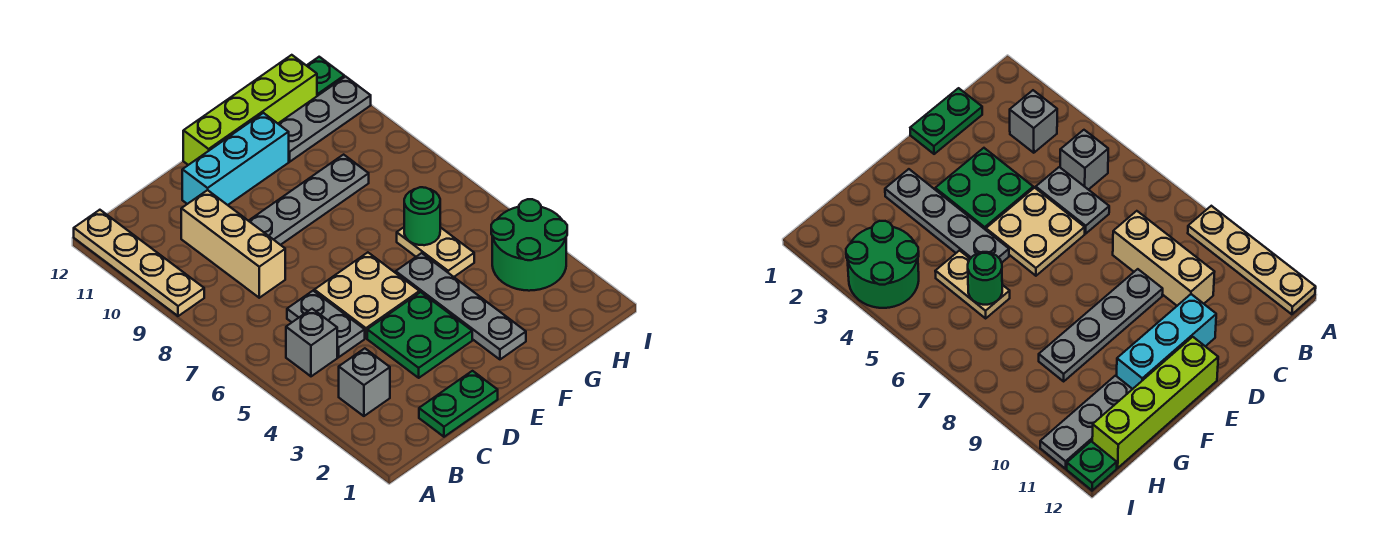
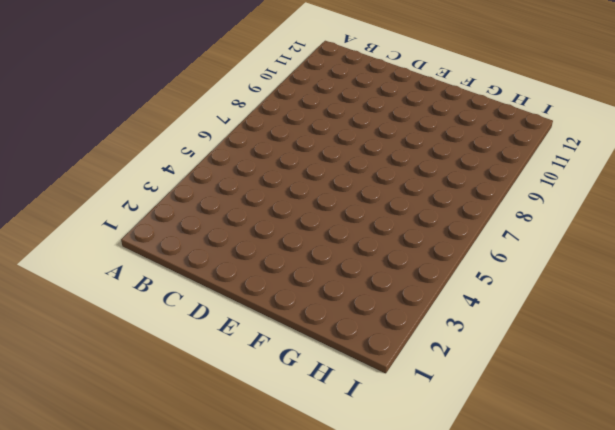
none -> tan plate A9:A12 level 1
none -> grey brick B3 level 1
none -> grey brick B5 level 1

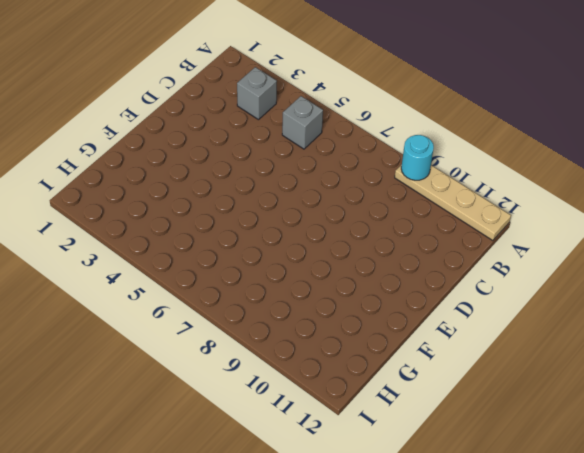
cyan round brick A9 level 2 -> none
none -> green plate C1:D1 level 1
none -> grey plate C5:C6 level 1
none -> tan brick C8:C10 level 1

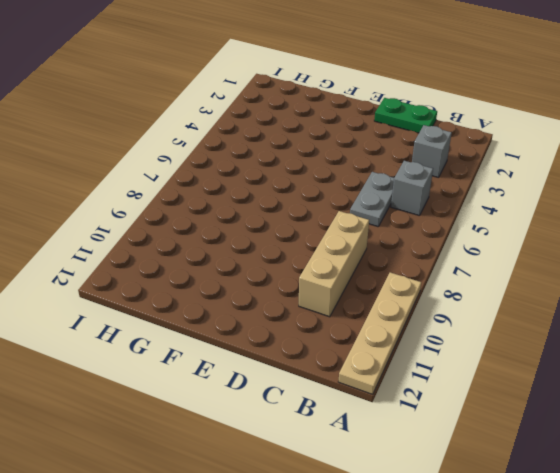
none -> green plate D3:E4 level 1
none -> tan plate D5:E6 level 1
none -> grey plate D9:G9 level 1

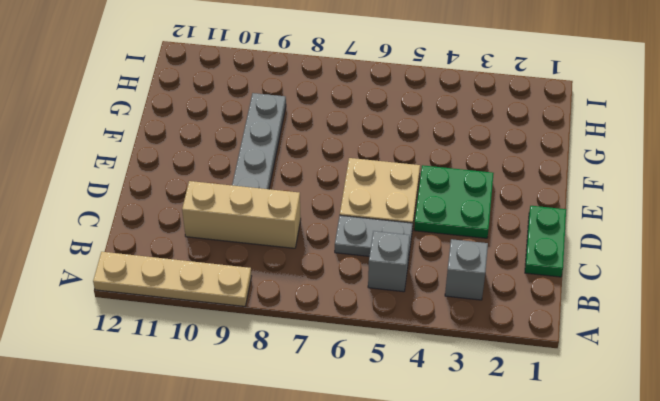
none -> cyan brick D11:F11 level 1
none -> lime brick E12:H12 level 1
none -> grey plate F2:F5 level 1

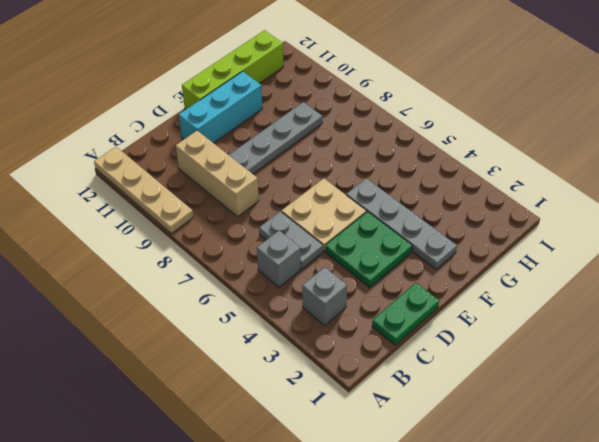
none -> tan plate G5:G6 level 1
none -> grey plate G11:I11 level 1
none -> green round brick H3:I4 level 1

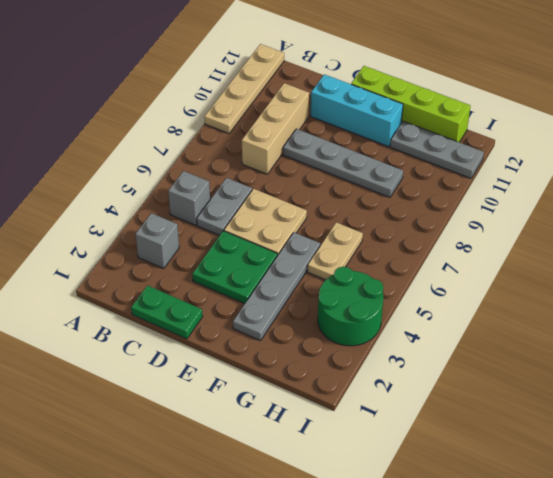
none -> green plate I12 level 1
none -> green round brick G6 level 2

